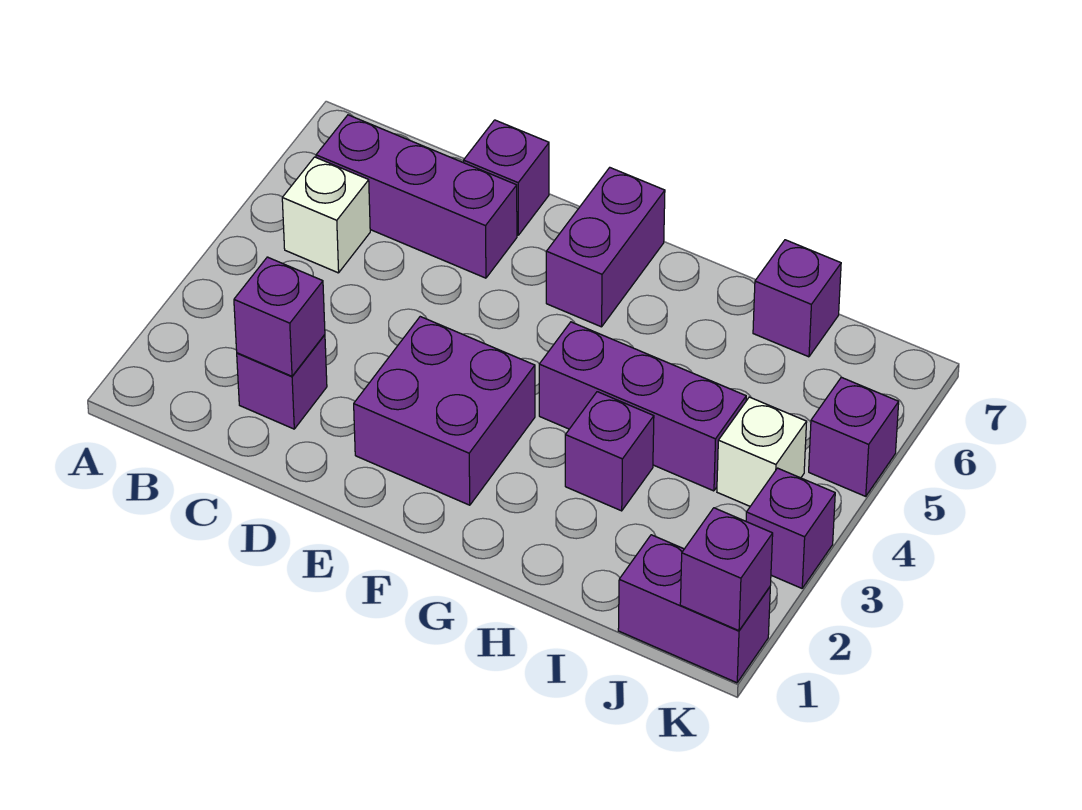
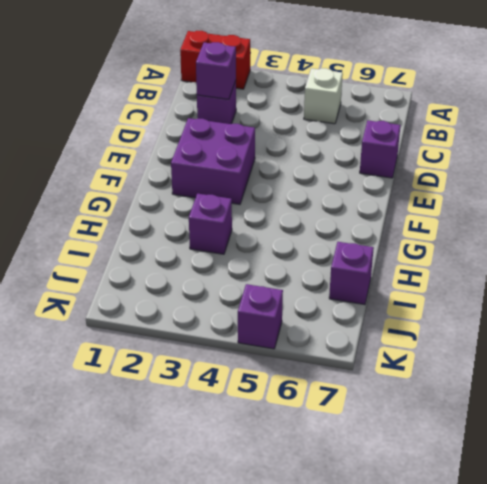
red brick A1:A2 level 1 -> none
none -> purple brick B6:D6 level 1
none -> purple brick F6:F7 level 1
none -> purple brick G4:I4 level 1

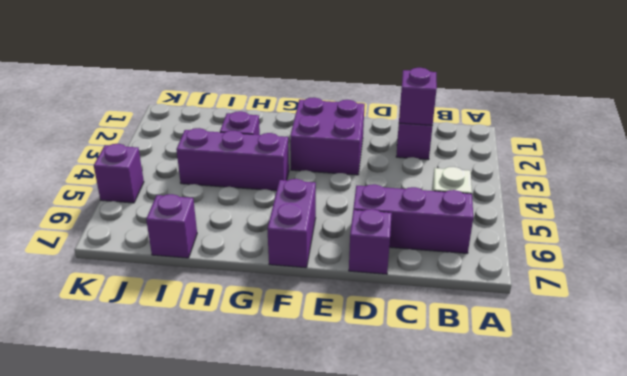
none -> purple brick J1:K1 level 1
none -> white brick J4 level 1
none -> purple brick K3 level 1

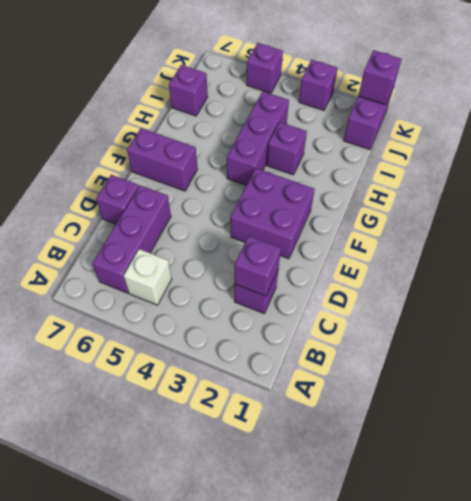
none -> white brick J4 level 1

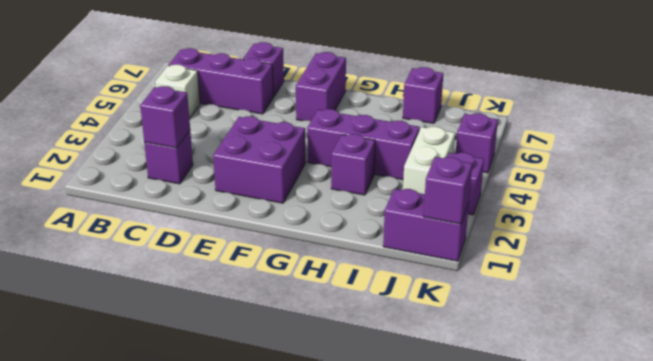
white brick J3:J4 level 1 -> white brick J4 level 1

